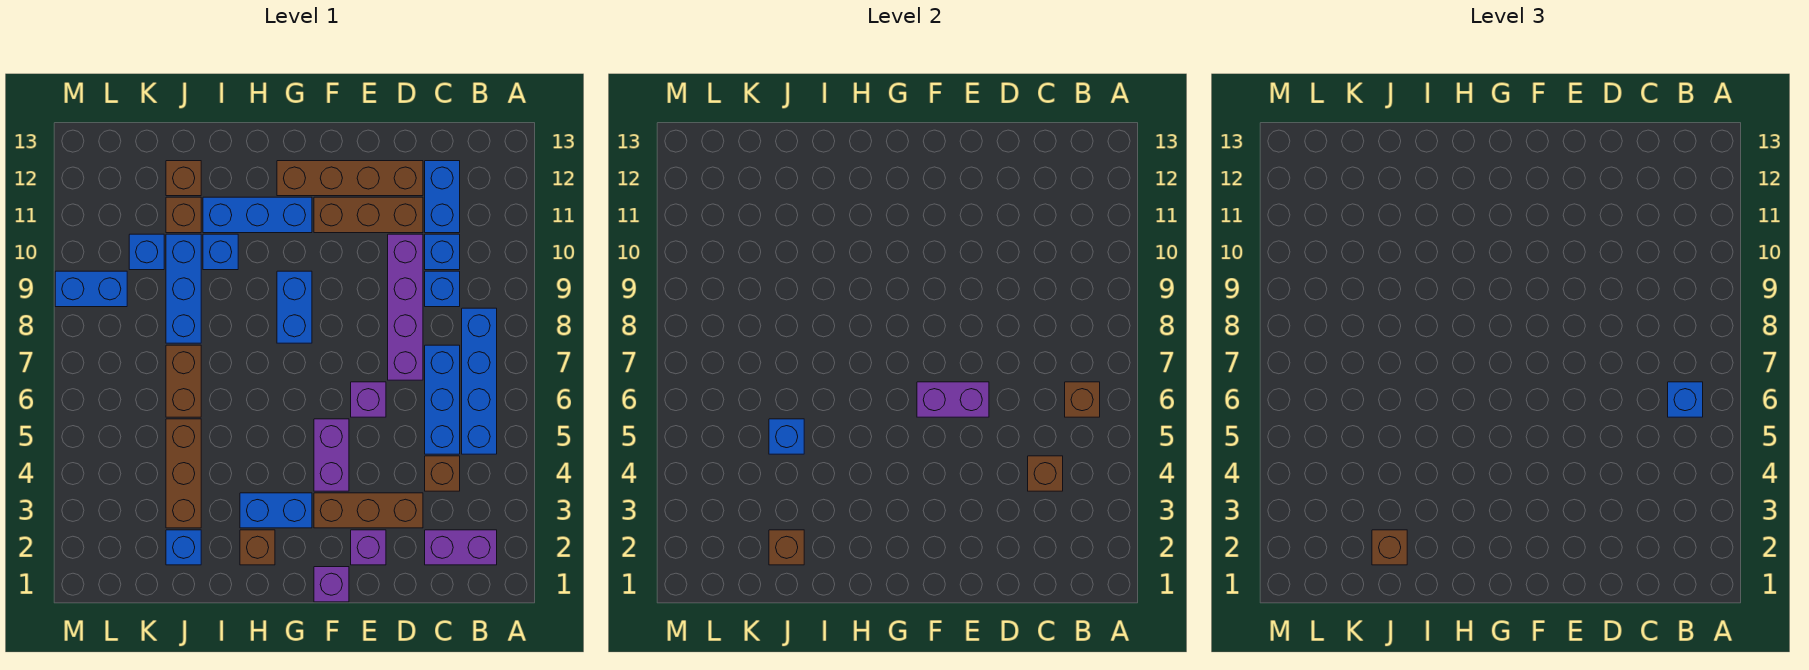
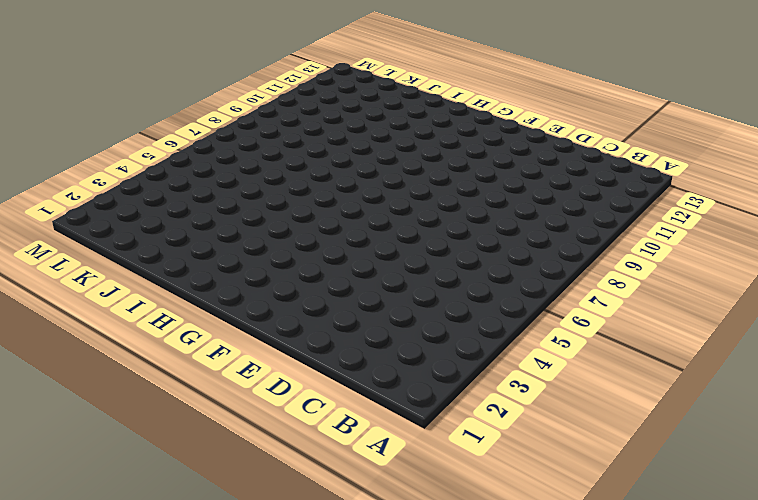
none -> purple brick B2:C2 level 1
none -> blue brick B5:B8 level 1
none -> brown brick C4 level 1
none -> blue brick C5:C7 level 1

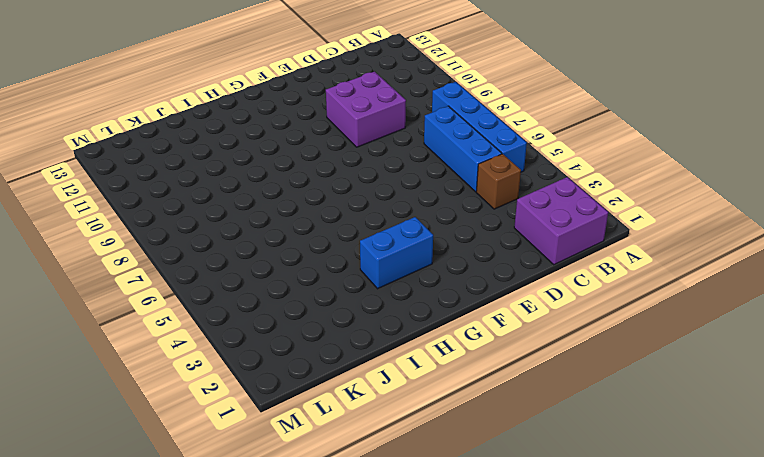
purple brick B1:C2 level 1 -> purple brick B2:C2 level 1
purple brick D9:E10 level 1 -> purple brick D7:D10 level 1
none -> blue brick C9 level 1
none -> blue brick C10 level 1
none -> blue brick C11:C12 level 1
none -> brown brick D3:F3 level 1

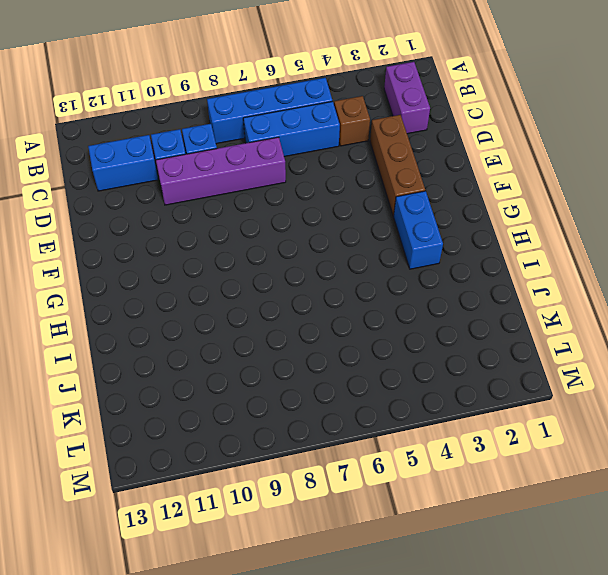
none -> brown brick D11:F11 level 1
none -> brown brick D12:G12 level 1
none -> purple brick E2 level 1
none -> purple brick E6 level 1

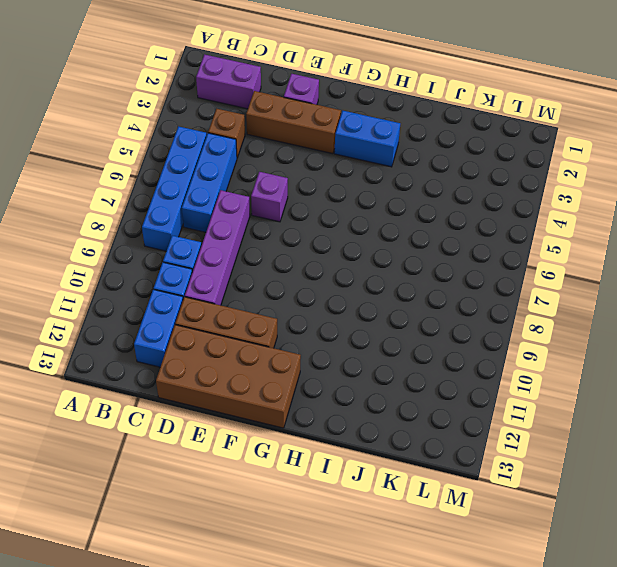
brown brick D12:G13 level 1 -> brown brick D12:G12 level 1
none -> purple brick F1 level 1
none -> purple brick F4:F5 level 1
none -> blue brick G8:G9 level 1
none -> blue brick G11:I11 level 1

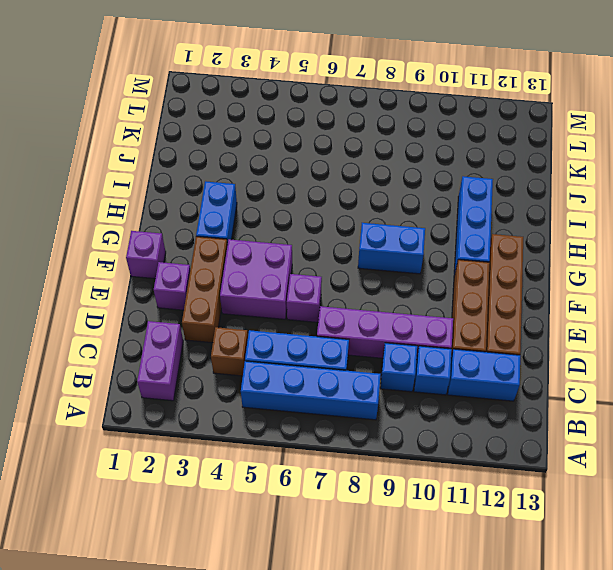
purple brick E4:F5 level 1 -> purple brick F4:F5 level 1
none -> brown brick H2 level 1
none -> blue brick I10 level 1
none -> blue brick J2 level 1
none -> brown brick J3:J5 level 1

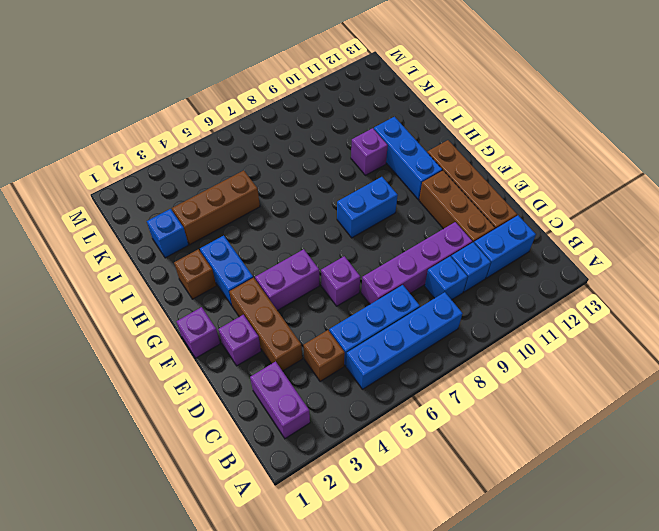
purple brick I10 level 1 -> blue brick I10 level 1
none -> brown brick J6:J7 level 1
none -> blue brick J8:J10 level 1
none -> brown brick J11 level 1
none -> brown brick J12 level 1

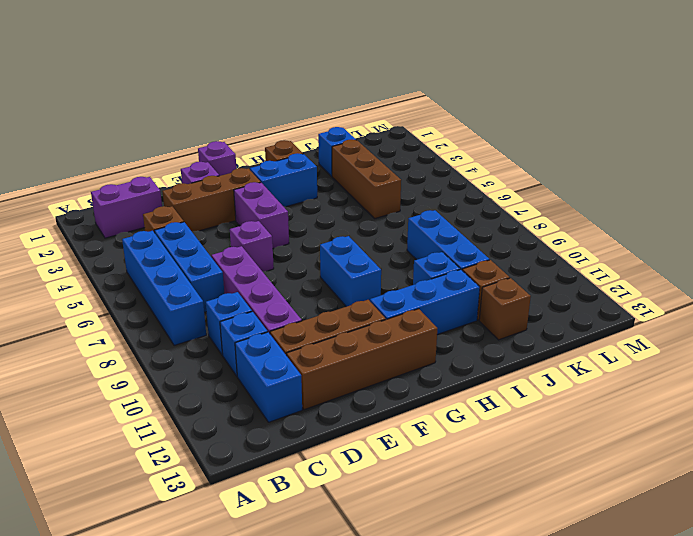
none -> brown brick J6:J7 level 1
none -> blue brick K10 level 1
none -> blue brick L9:M9 level 1
none -> brown brick B6 level 2

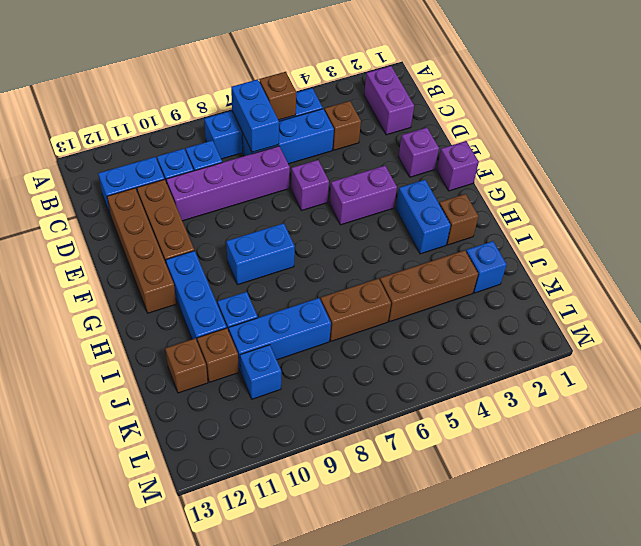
blue brick B7:C7 level 2 -> blue brick L9:M9 level 1
none -> brown brick D3:F3 level 1
none -> brown brick C4 level 2
none -> purple brick E6:F6 level 2
none -> brown brick J2 level 2

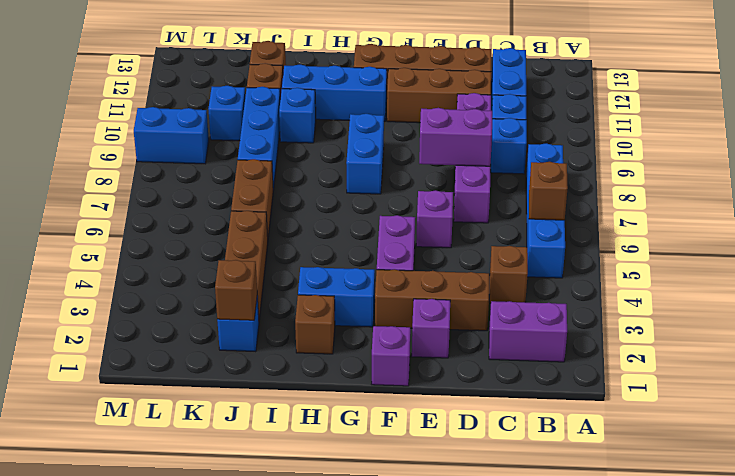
purple brick D8:E8 level 2 -> purple brick E6:F6 level 2
none -> blue brick C5:C7 level 1
none -> brown brick C4 level 2
none -> blue brick J5 level 2
none -> blue brick B6 level 3

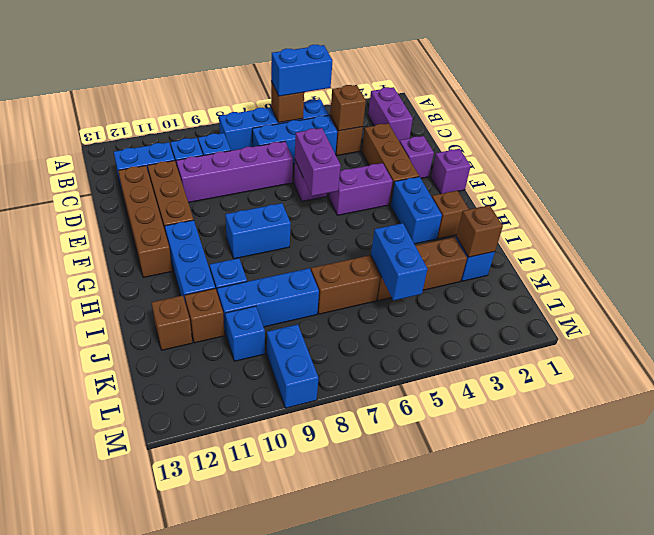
blue brick B5:B6 level 3 -> blue brick B6 level 3
blue brick J5:K5 level 2 -> blue brick J5 level 2
none -> brown brick J2 level 3

